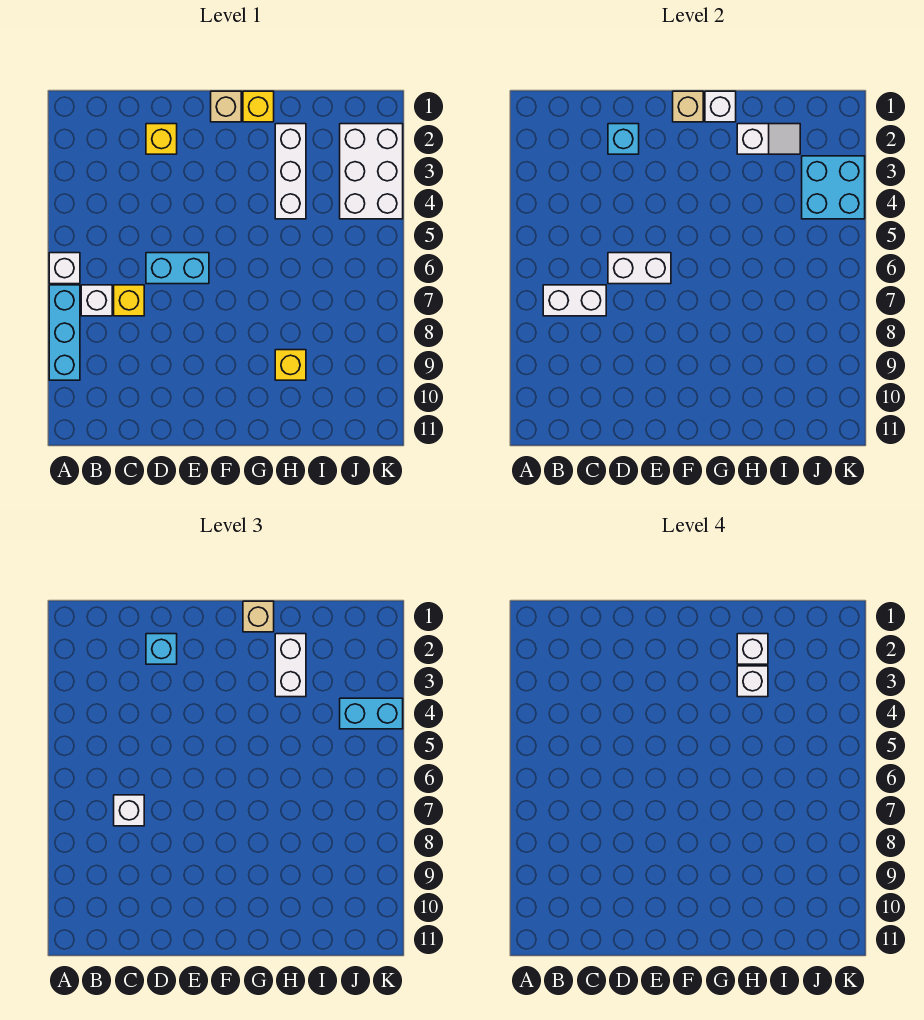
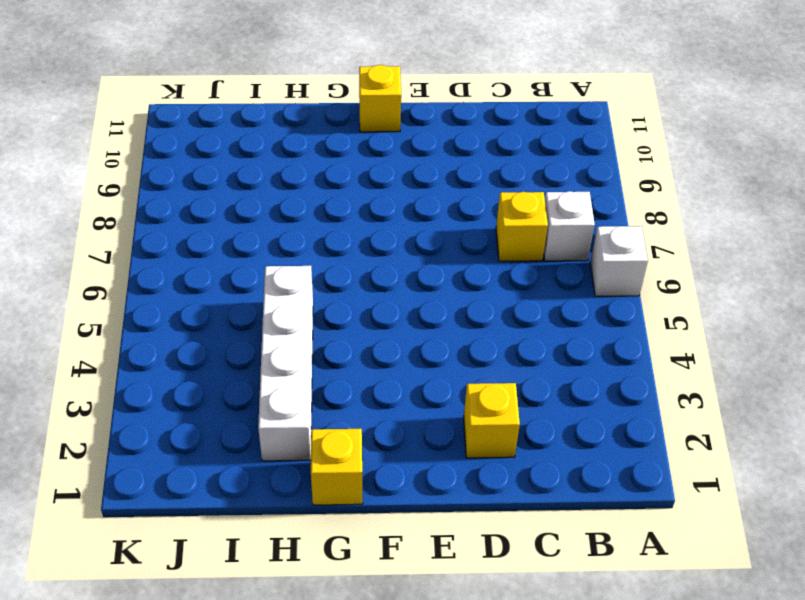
yellow brick F11 level 1 -> yellow brick H9 level 1
white brick H2:H5 level 1 -> white brick H2:H4 level 1
none -> cyan brick A7:A9 level 1
none -> cyan brick D6:E6 level 1
none -> tan brick F1 level 1

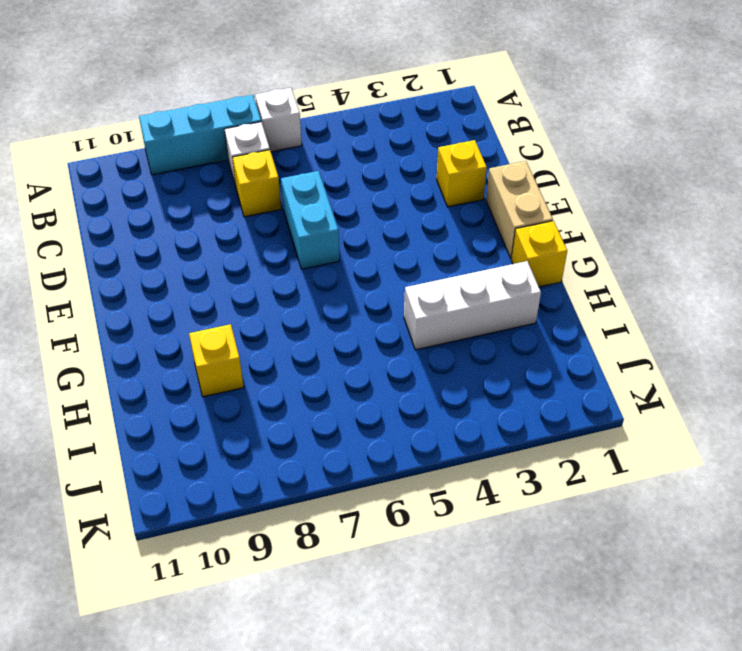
tan brick E1:F1 level 1 -> tan brick F1 level 1
none -> white brick J2:K4 level 1
none -> white brick B7:C7 level 2
none -> cyan brick D2 level 2

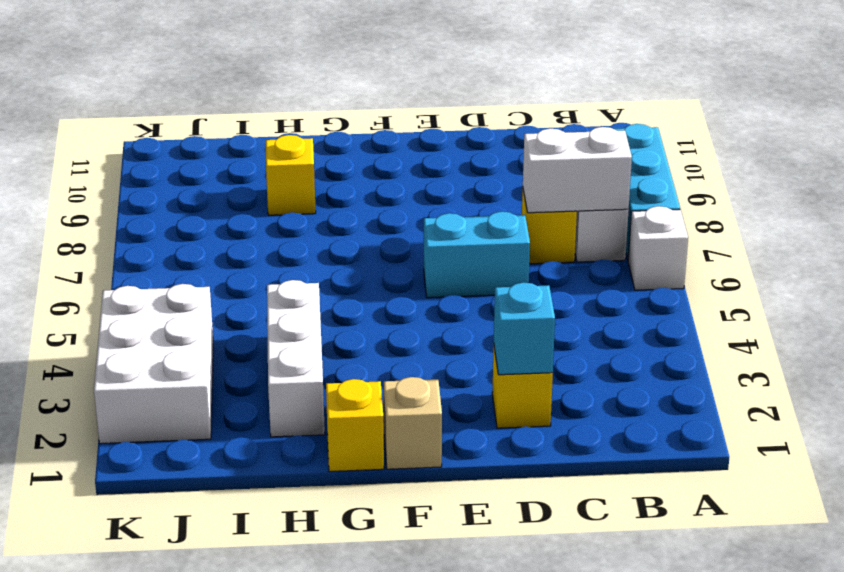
none -> white brick D6:E6 level 2
none -> tan brick F1 level 2
none -> white brick G1 level 2

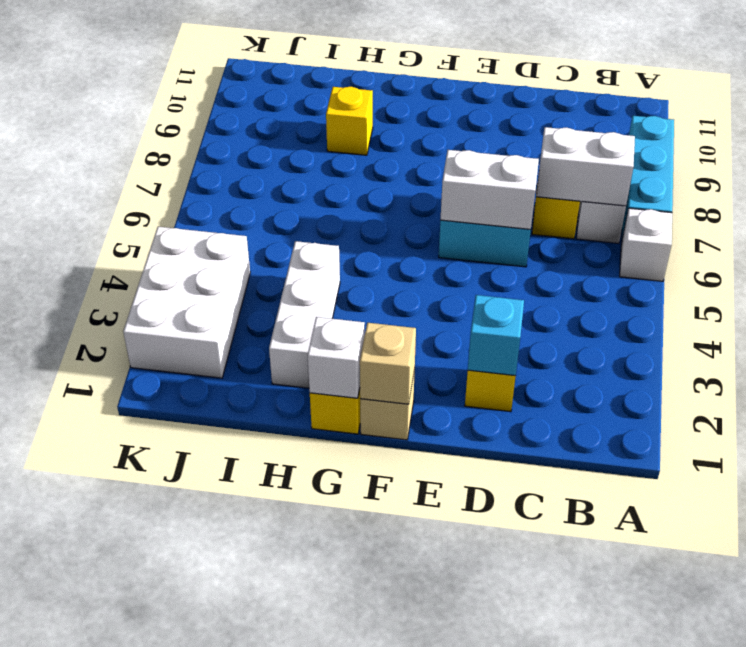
none -> white slope H2:I2 level 2 top H
none -> cyan brick J3:K4 level 2
none -> white brick C7 level 3

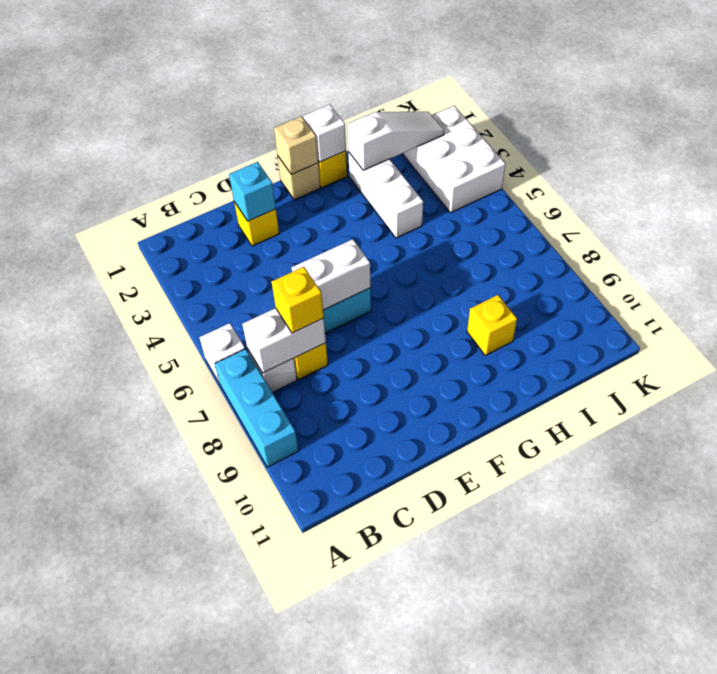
yellow brick C7 level 3 -> white brick C7 level 3
white slope H2:J2 level 2 top H -> white slope H2:I2 level 2 top H
none -> cyan brick J3:K4 level 2
none -> cyan brick D2 level 3
none -> tan brick G1 level 3

